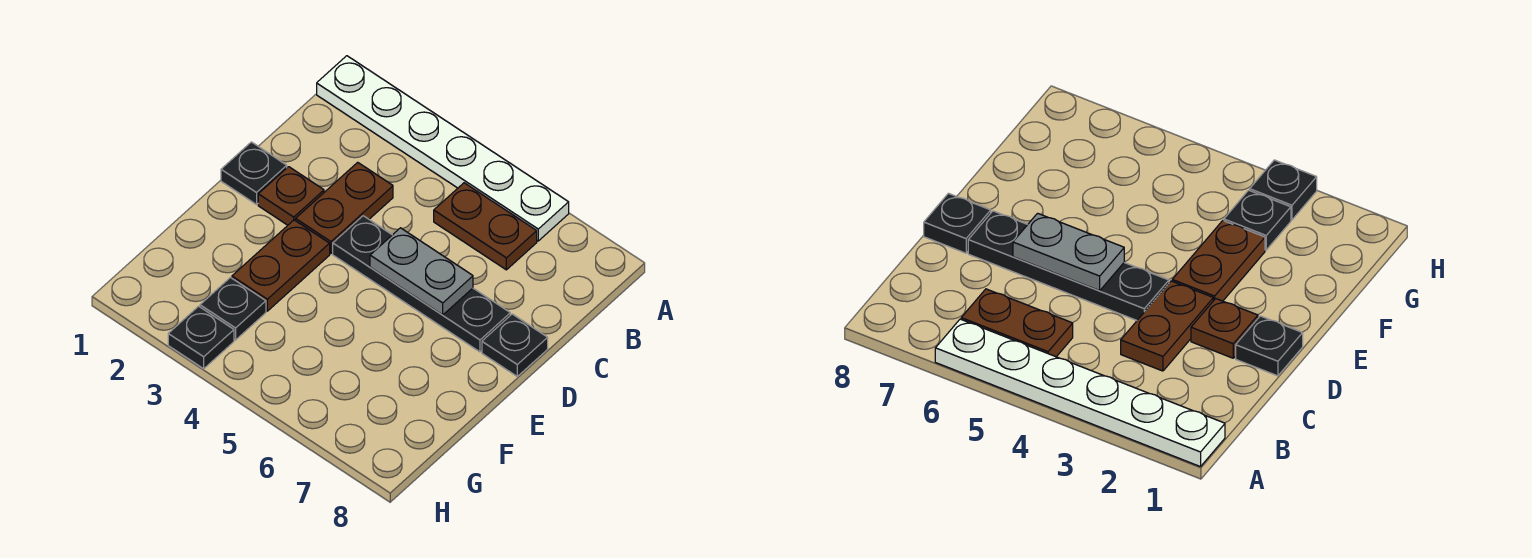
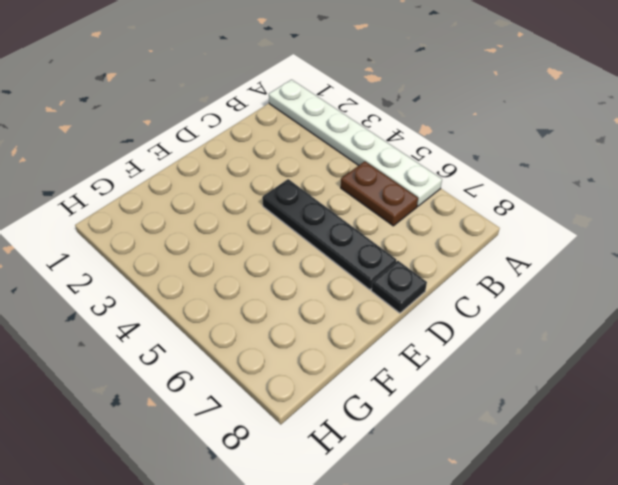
none -> brown plate C3:D3 level 1
none -> black plate D1 level 1

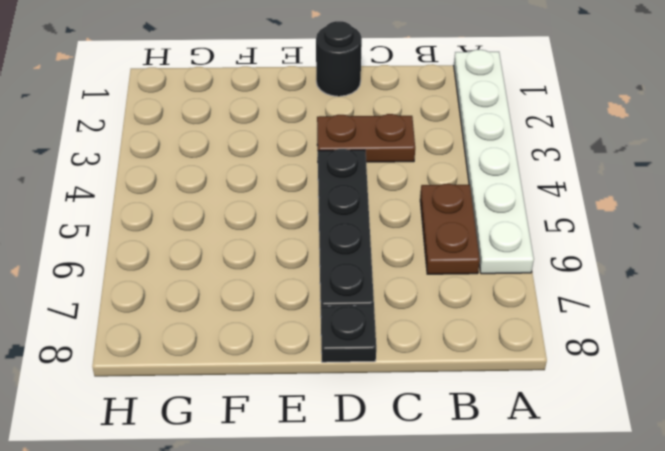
black round brick D1 level 1 -> black plate D1 level 1
none -> brown plate D2 level 1
none -> brown plate E3:F3 level 1

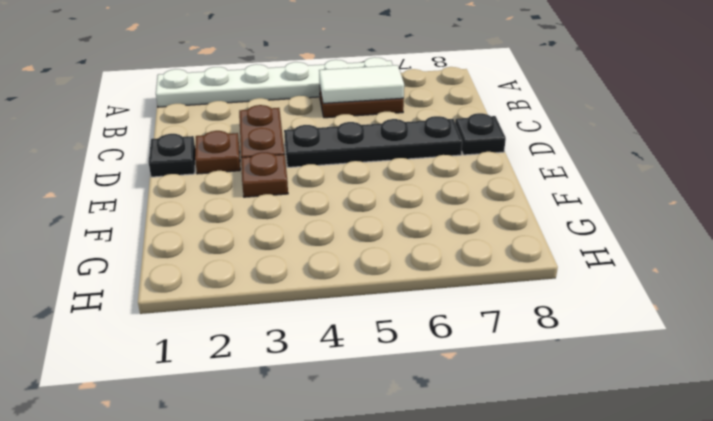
white tile B5:B6 level 2 -> none
brown plate E3 level 1 -> brown plate E3:F3 level 1
none -> black plate G3 level 1
none -> black plate H3 level 1

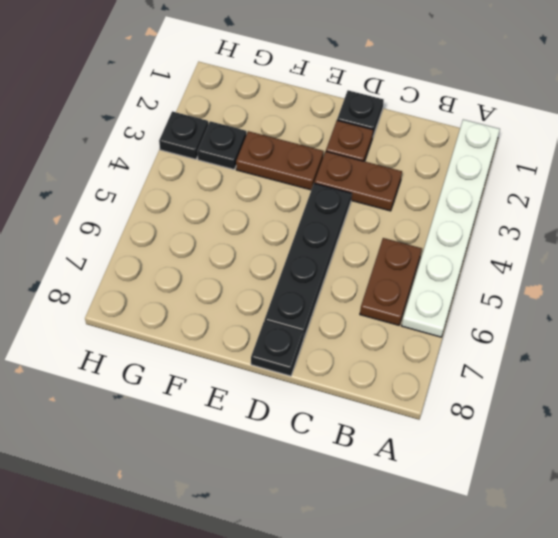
none -> grey plate D5:D6 level 2

